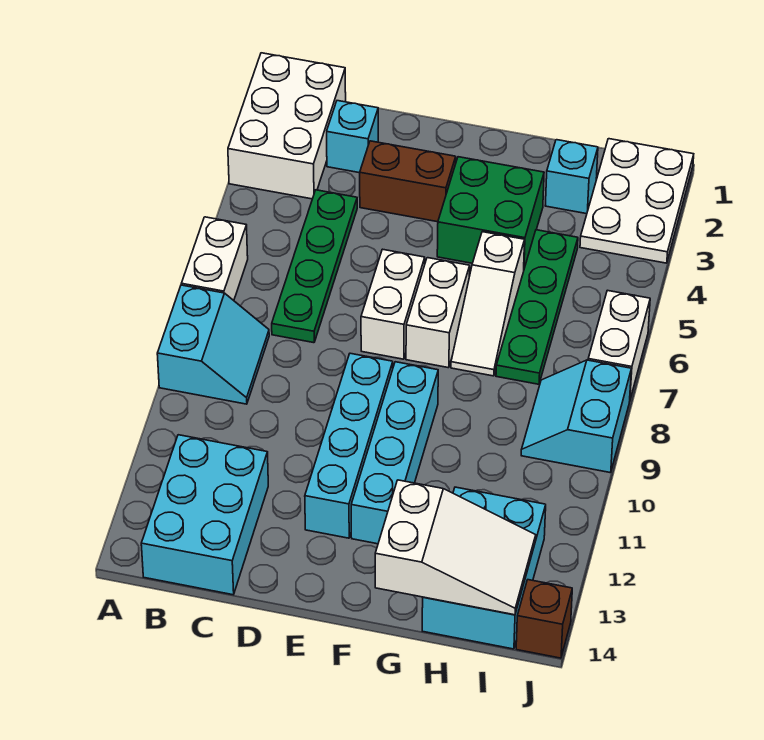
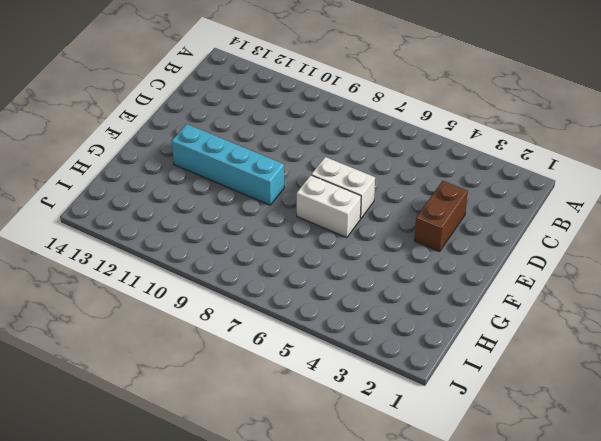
none -> white brick A1:B3 level 1
none -> white brick A6:A7 level 1
none -> cyan slope A8:B9 level 1 top A

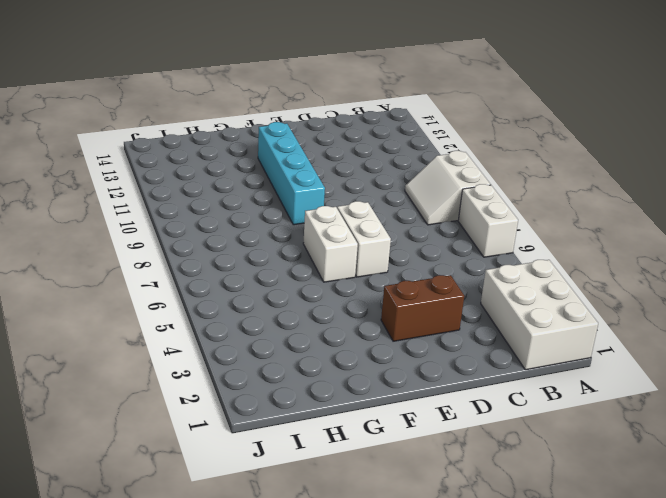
white slope A8:B9 level 1 top A -> cyan slope A8:B9 level 1 top A
none -> cyan brick B12:C14 level 1
none -> cyan brick C2 level 1
none -> green plate C4:C7 level 1

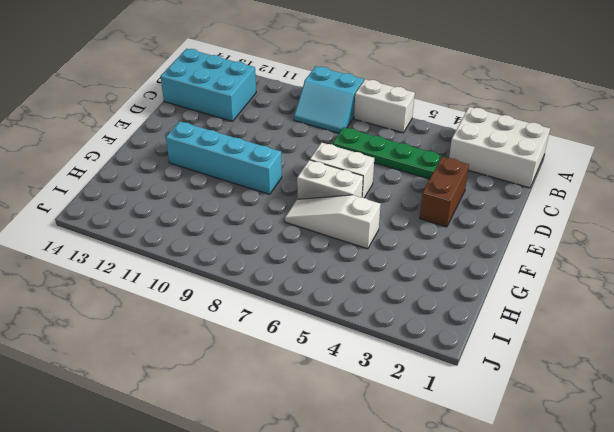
none -> cyan brick C2 level 1
none -> cyan brick E9:E12 level 1
none -> green brick F3:G4 level 1

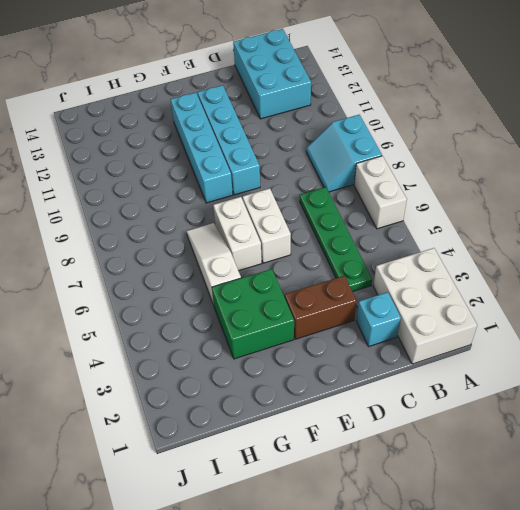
none -> cyan brick H2 level 1
none -> green plate H4:H7 level 1
none -> cyan brick H12:I14 level 1

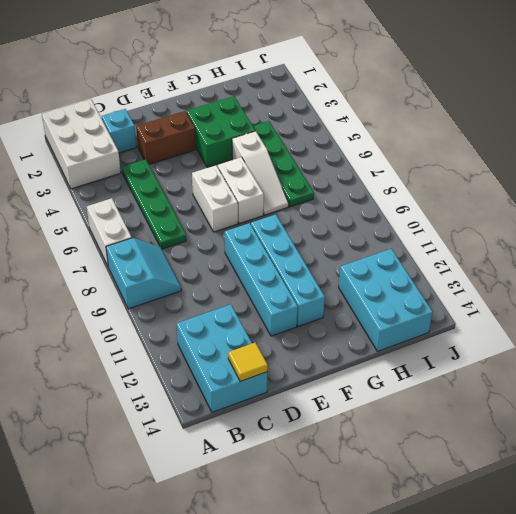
yellow tile C14 level 2 -> none
none -> cyan brick H2 level 1
none -> white plate I1:J3 level 1
none -> cyan slope I8:J9 level 1 top J

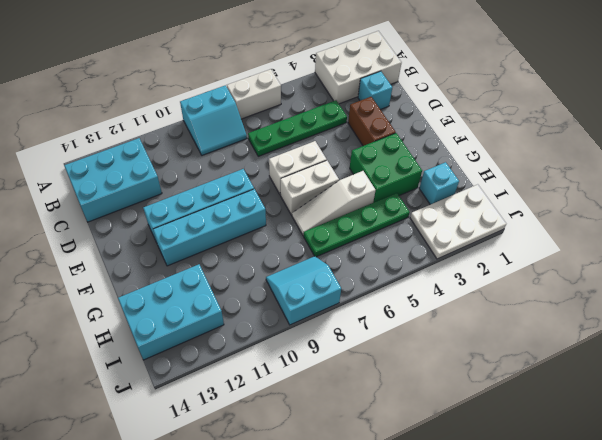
none -> white brick J6:J7 level 1
none -> brown brick J14 level 1
none -> white slope G13:I14 level 2 top G

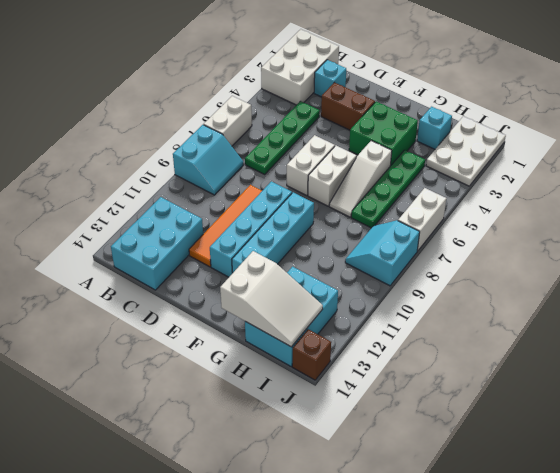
orange tile D9:D12 level 1 -> none

